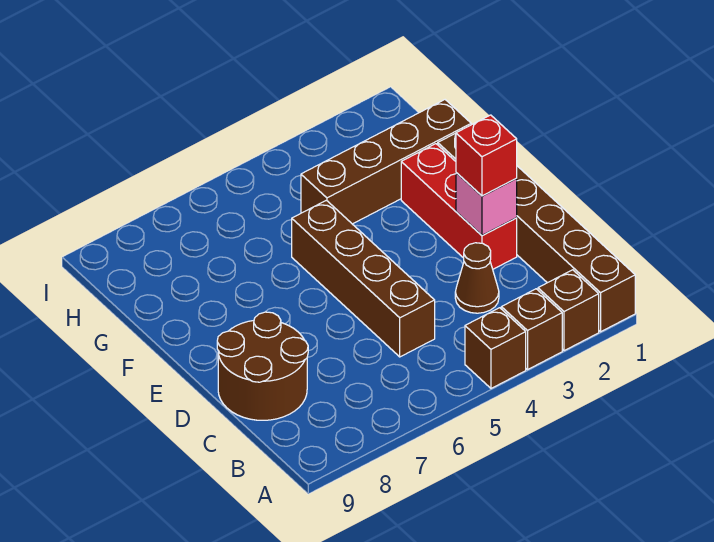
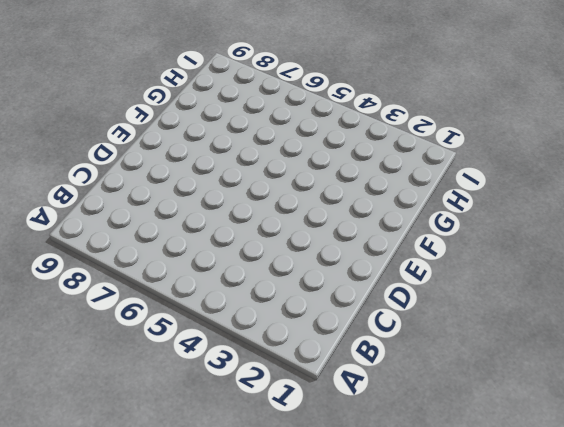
none -> brown brick A1:F1 level 1
none -> brown brick A2 level 1

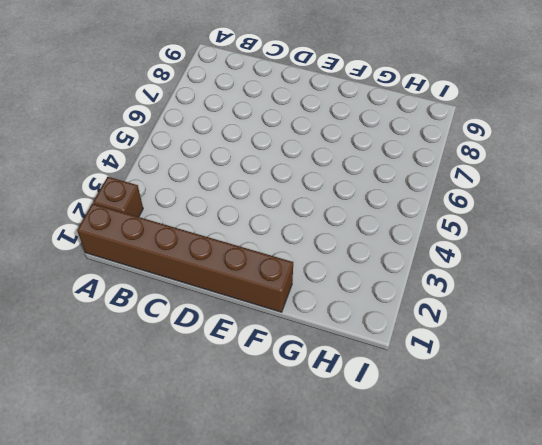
none -> brown brick A3 level 1
none -> brown brick A4 level 1

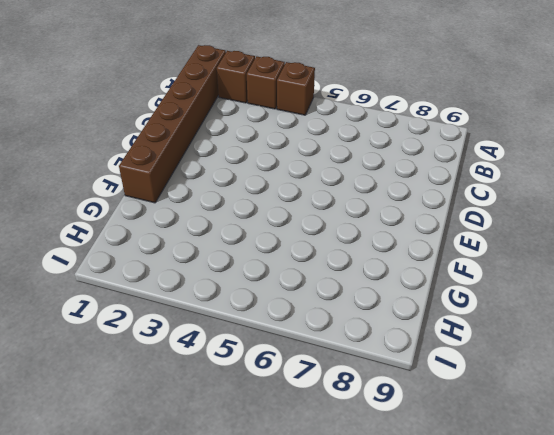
none -> brown cone C3 level 1
none -> brown brick C5:F5 level 1

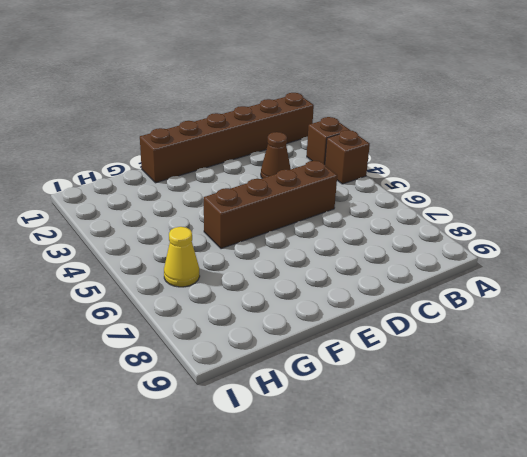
yellow cone H6 level 1 -> none
none -> brown brick A2 level 1
none -> brown round brick C8:D9 level 1

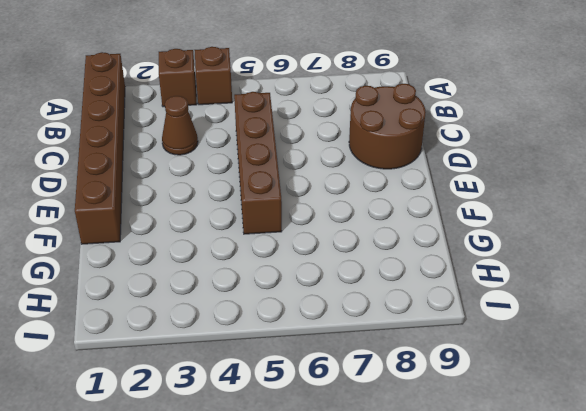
none -> brown brick A2 level 1
none -> red brick D2:F2 level 1

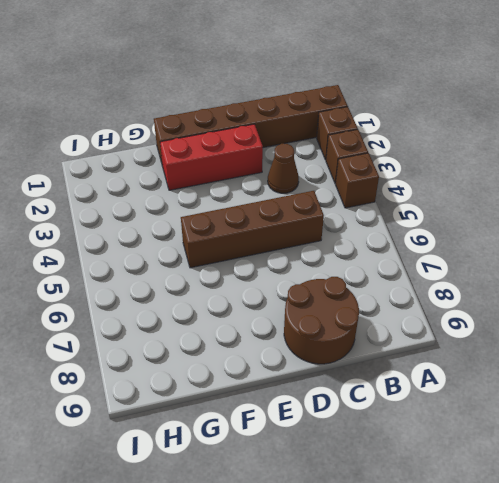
none -> brown brick G1:G4 level 1
none -> pink brick D2 level 2

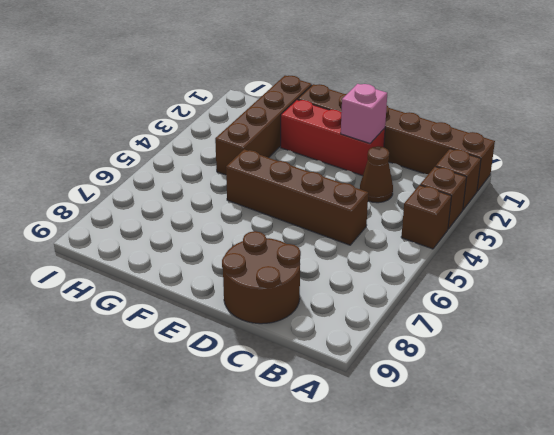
none -> red brick D2 level 3

